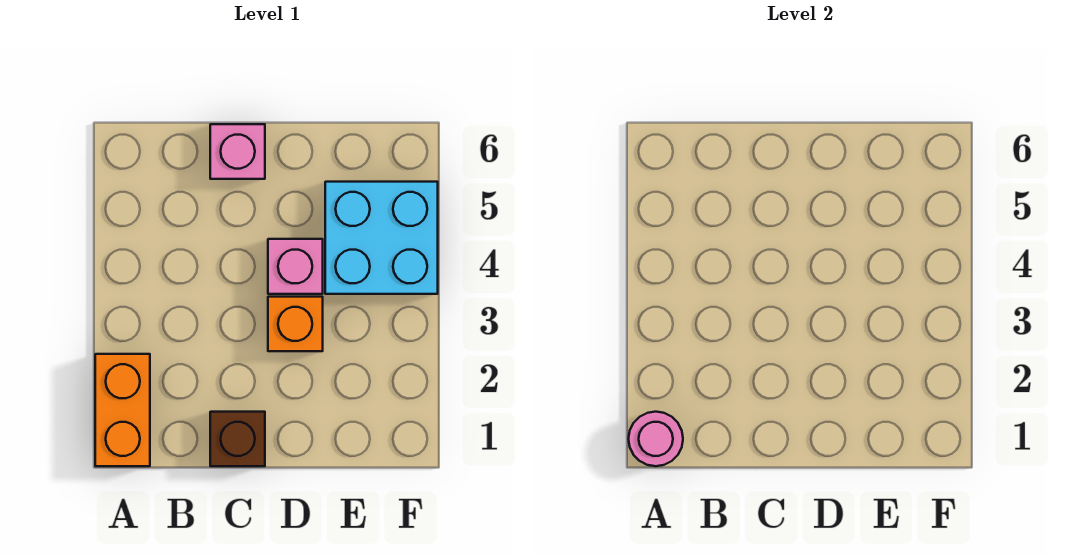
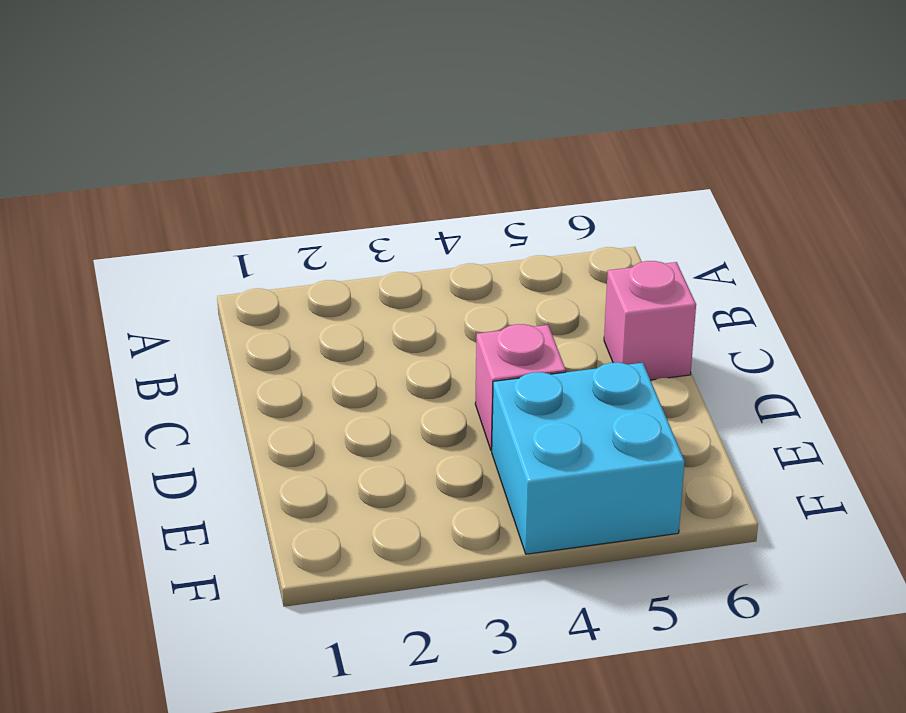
none -> orange brick A1:A2 level 1
none -> brown brick C1 level 1

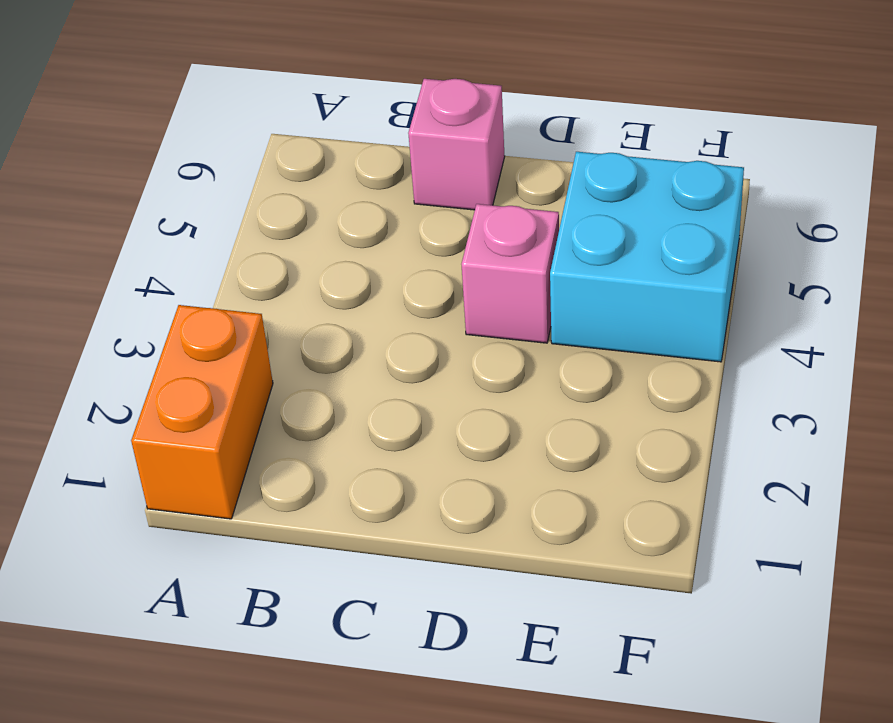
none -> brown brick C1 level 1
none -> orange brick D3 level 1

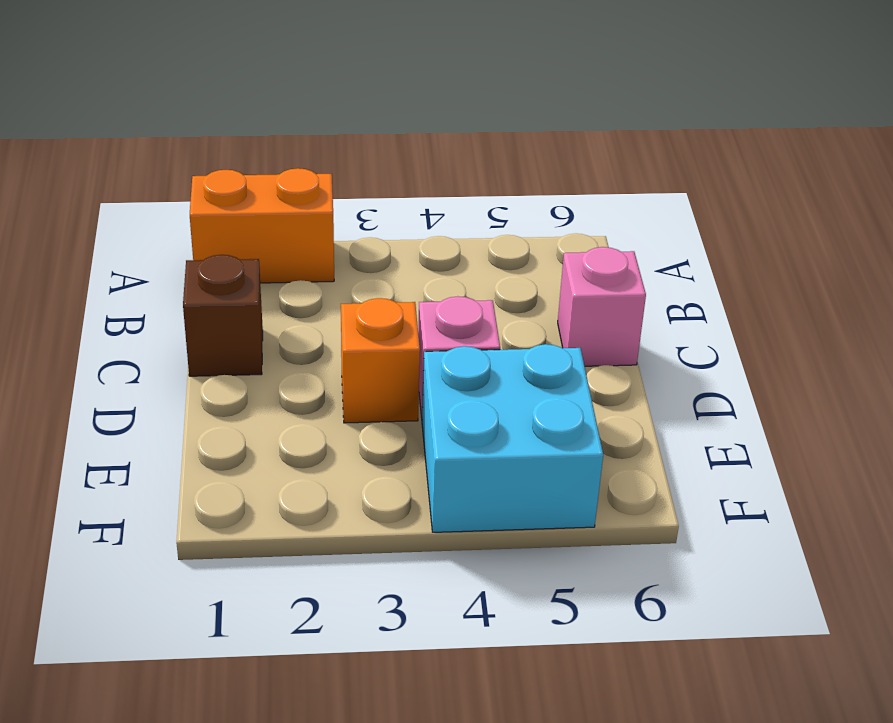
none -> pink round brick A1 level 2

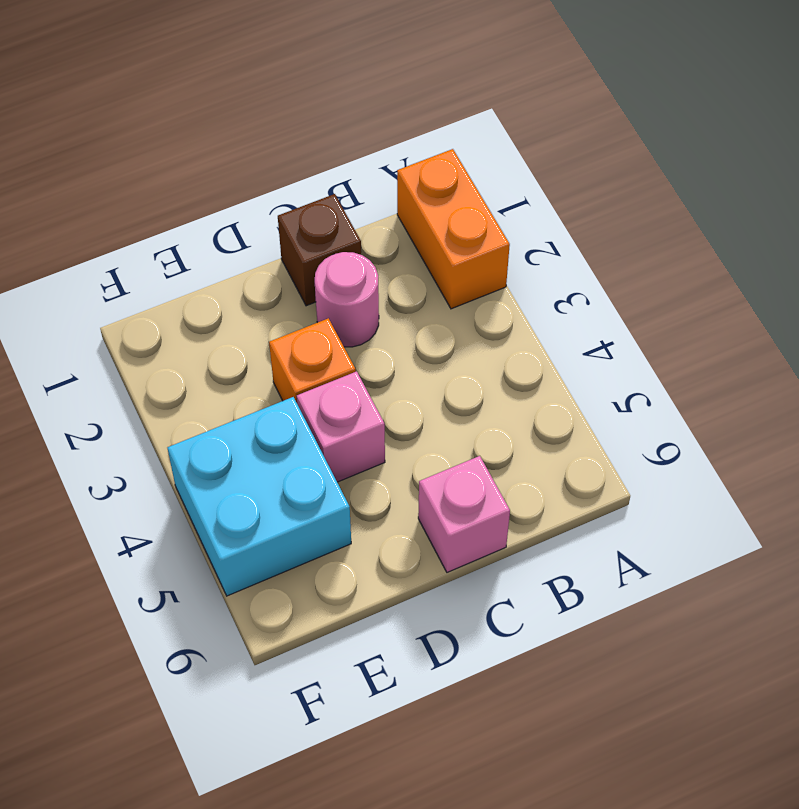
pink round brick C2 level 1 -> pink round brick A1 level 2

